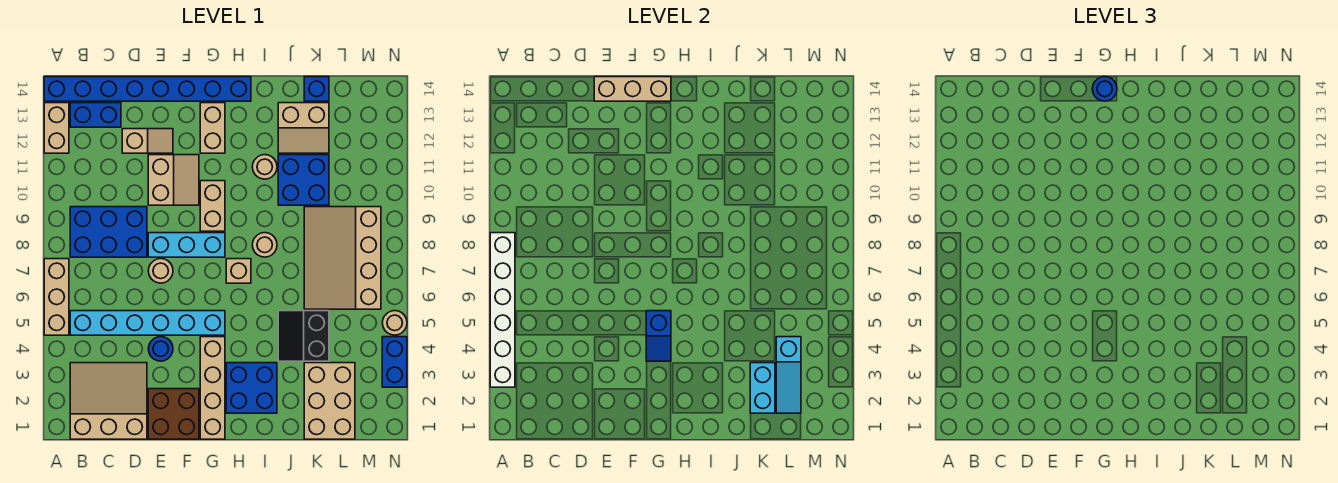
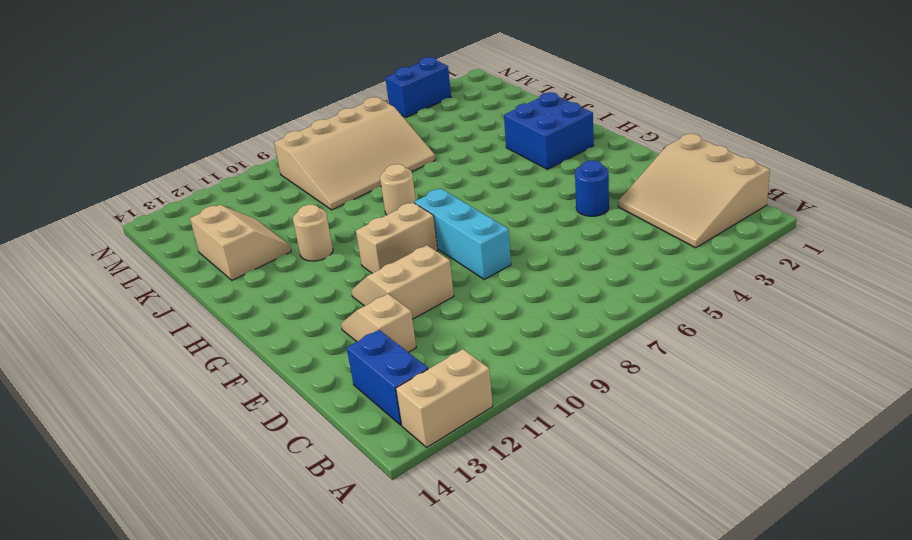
none -> tan brick A5:A7 level 1
none -> blue brick A14:H14 level 1
none -> cyan brick B5:G5 level 1
none -> blue brick B8:D9 level 1

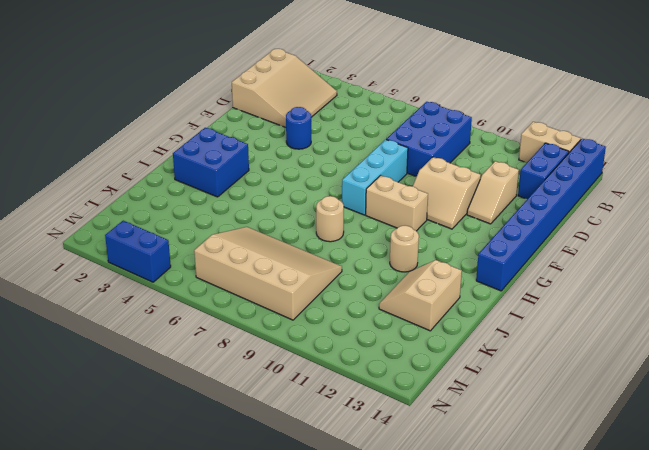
none -> tan brick A5:A7 level 1
none -> cyan brick B5:G5 level 1
none -> brown brick E1:F2 level 1
none -> tan round brick E7 level 1

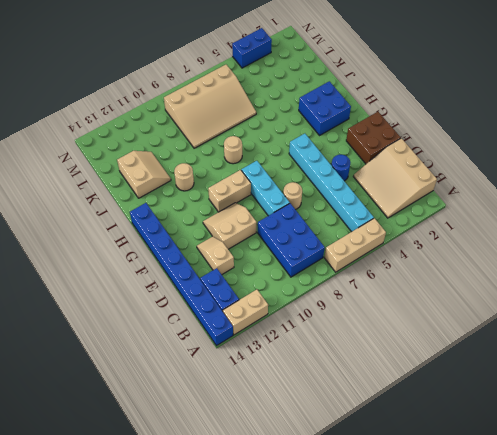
none -> tan brick G1:G4 level 1
none -> tan brick G12:G13 level 1
none -> tan brick H7 level 1
none -> black slope J4:K5 level 1 top K

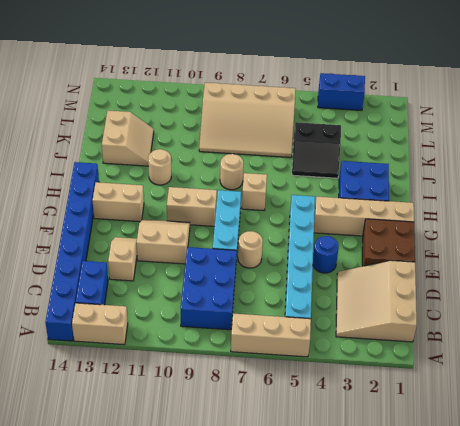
none -> blue brick J10:K11 level 1
none -> tan brick K1:L3 level 1
none -> blue brick K14 level 1
none -> tan round brick N5 level 1

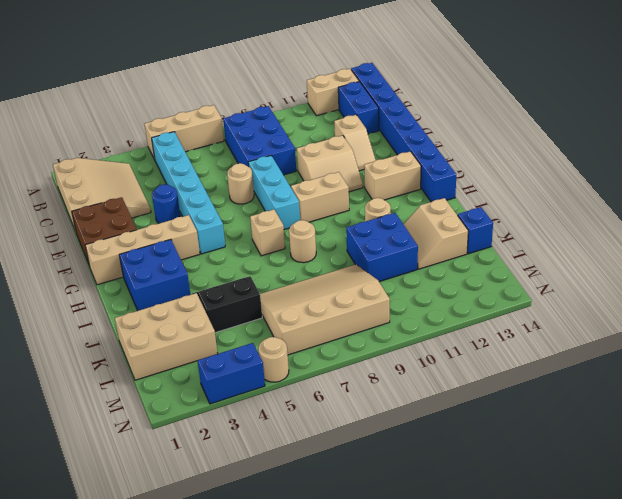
none -> white brick A3:A8 level 2
none -> tan brick E14:G14 level 2
none -> blue slope G4:G5 level 2 top 5
none -> cyan brick K2:K3 level 2

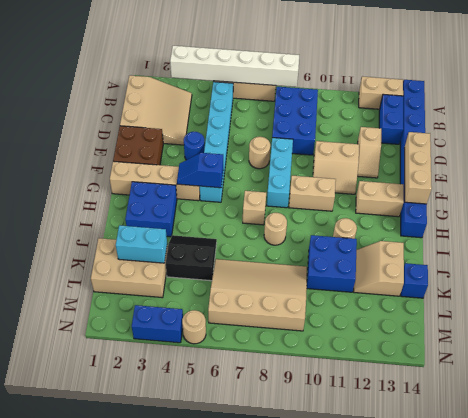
none -> cyan slope L2:L4 level 2 top 4
none -> blue round brick G14 level 3

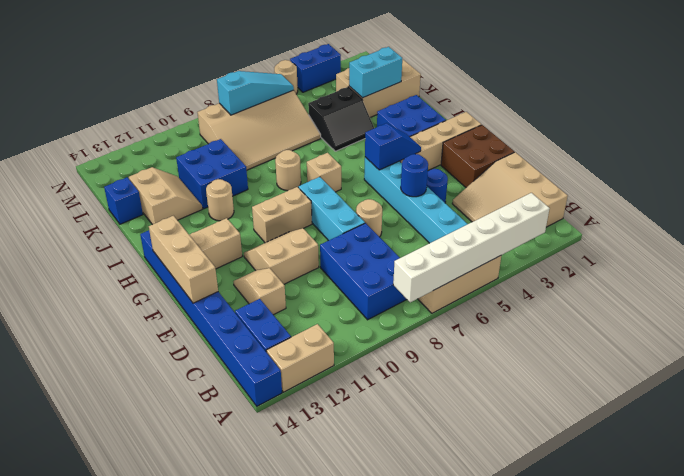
blue round brick E5 level 2 -> blue round brick G14 level 3
cyan slope M6:M8 level 2 top 8 -> cyan slope L2:L4 level 2 top 4

